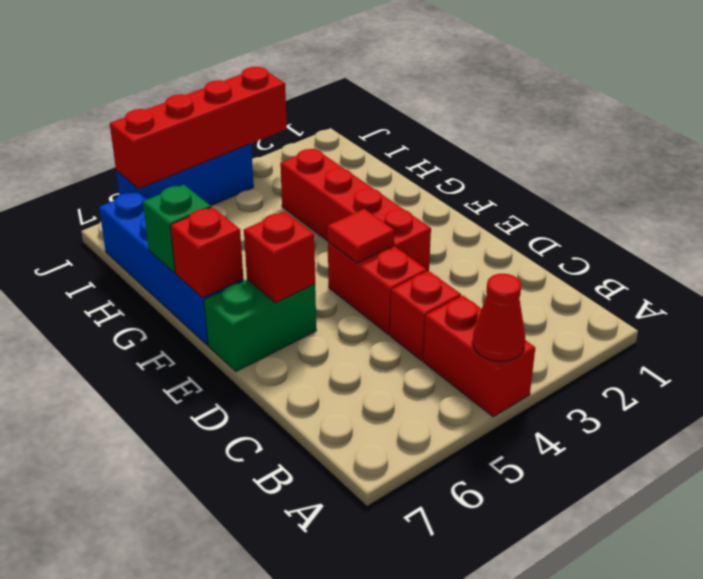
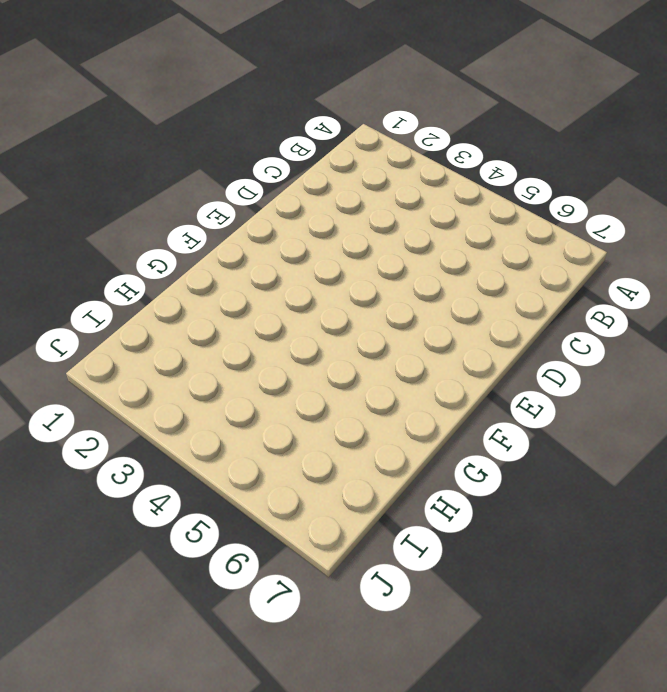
none -> red brick A4:B4 level 1
none -> red brick C4 level 1
none -> red brick D4:E4 level 1

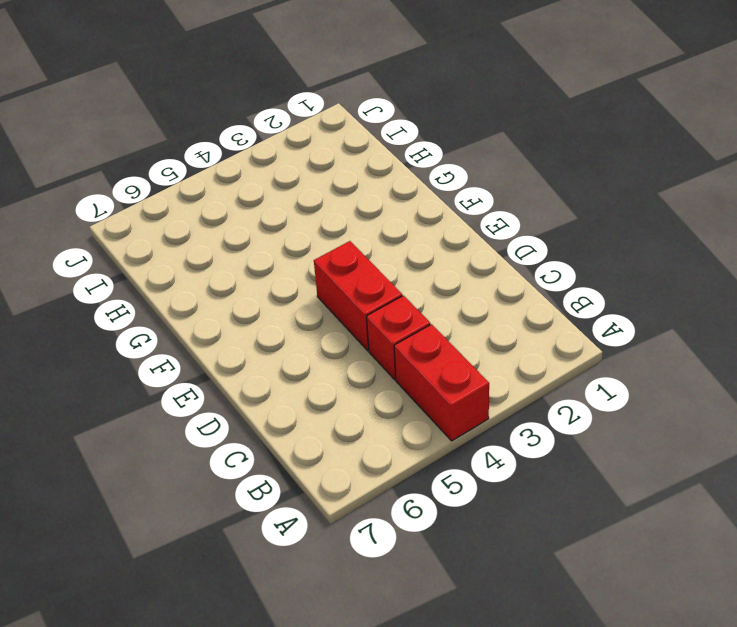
none -> red brick E3:H3 level 1
none -> green brick E6:E7 level 1
none -> blue brick F7:I7 level 1

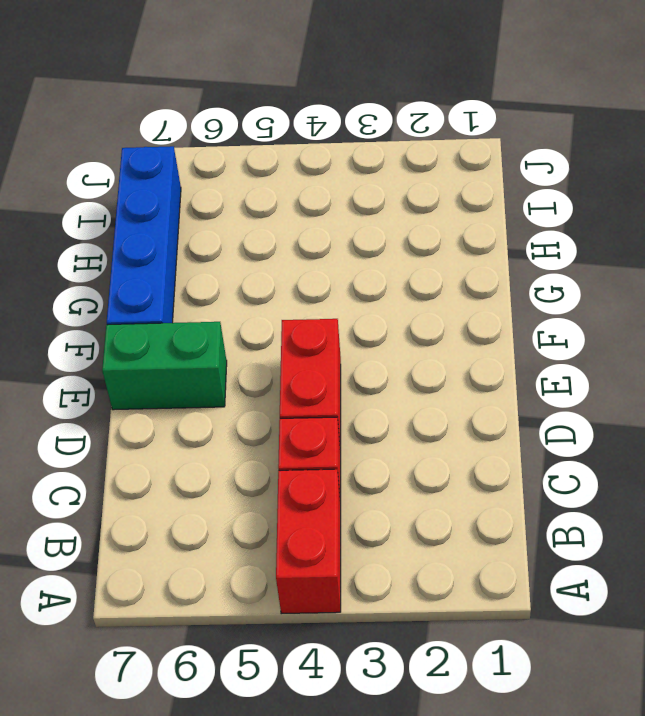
none -> red brick E3:H3 level 1
none -> blue brick J4:J6 level 1
none -> red cone A4 level 2

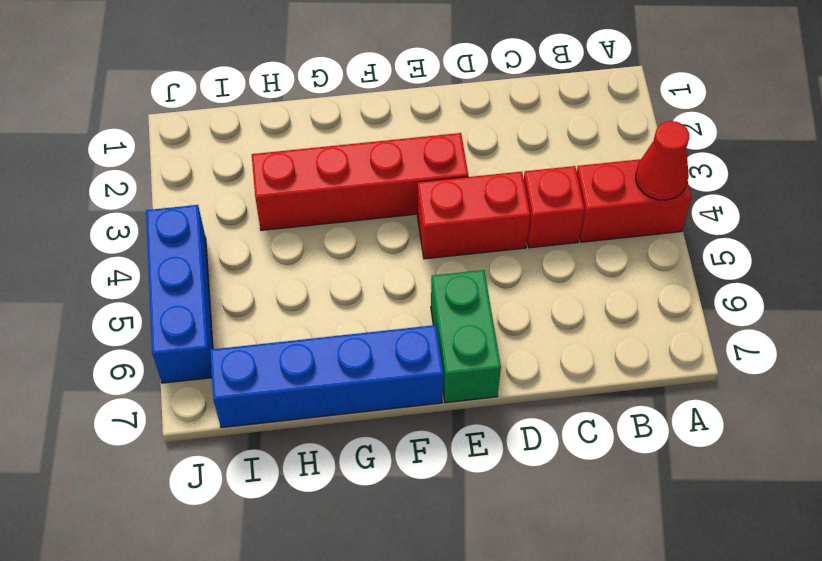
none -> red tile E4 level 2
none -> red brick E6 level 2
none -> red brick F7 level 2

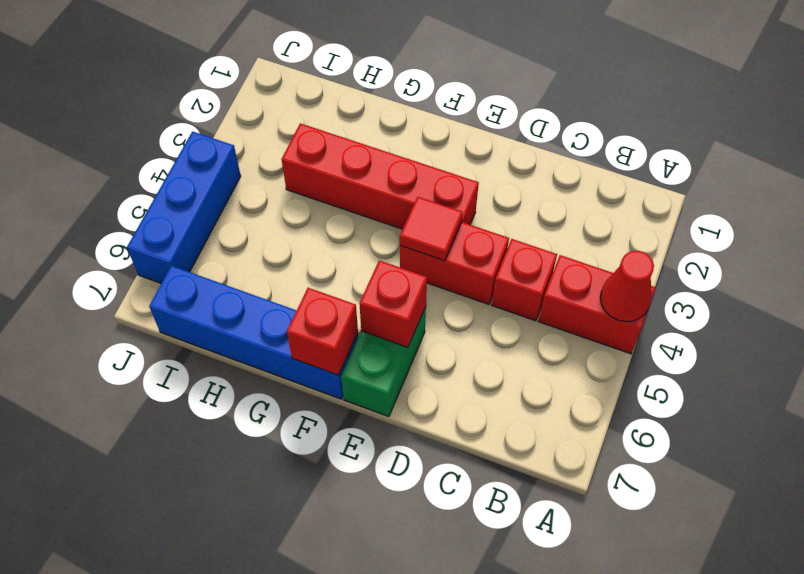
none -> green brick G7 level 2
none -> red brick J3:J6 level 2

